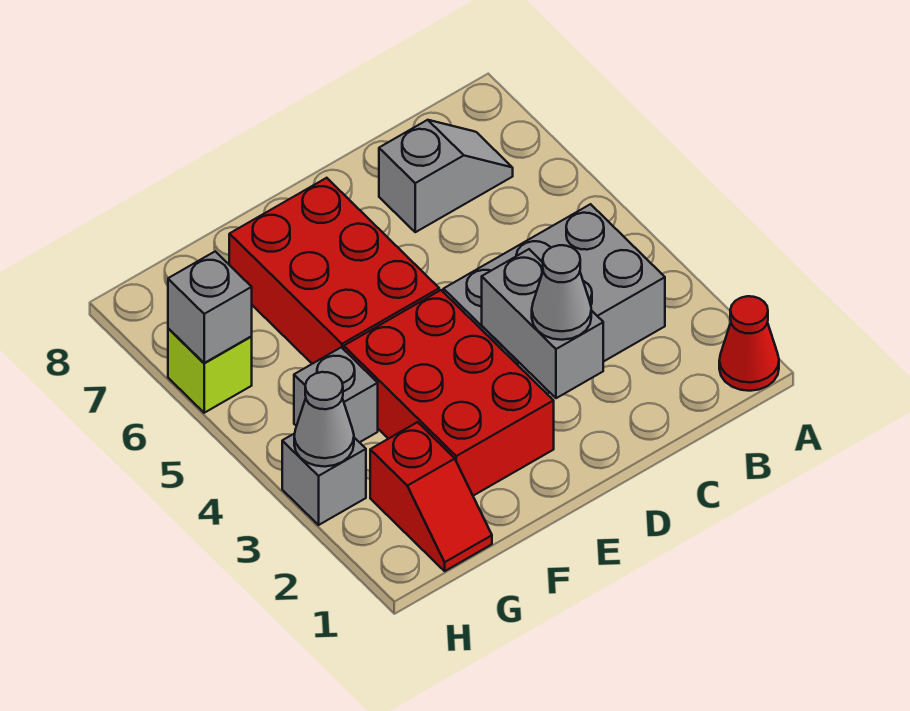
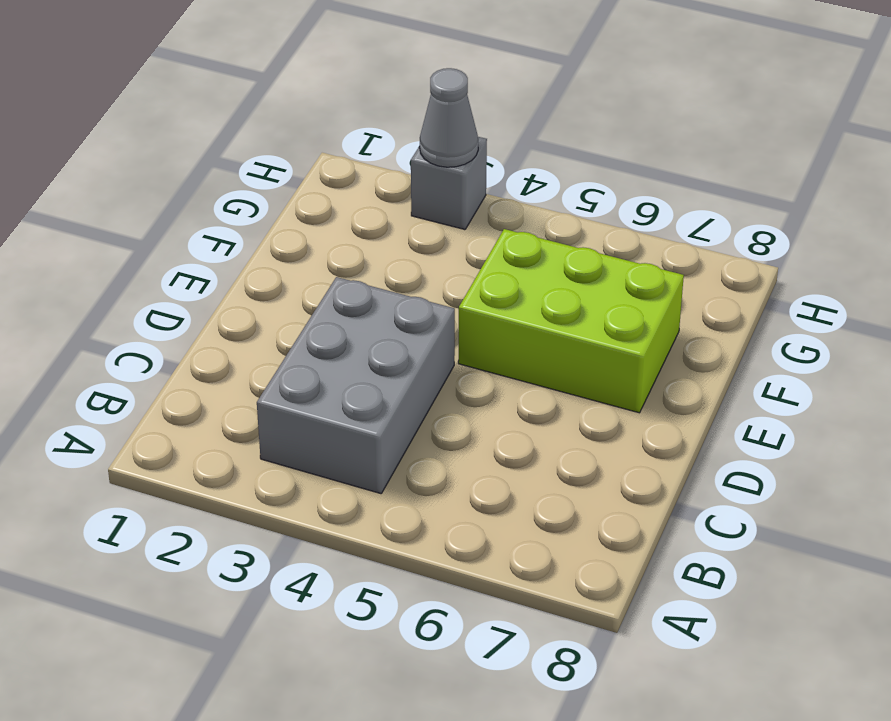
lime brick E5:F7 level 1 -> red brick E5:F7 level 1
none -> red cone A1 level 1
none -> grey slope B7:C7 level 1 top C
none -> red brick E2:F4 level 1

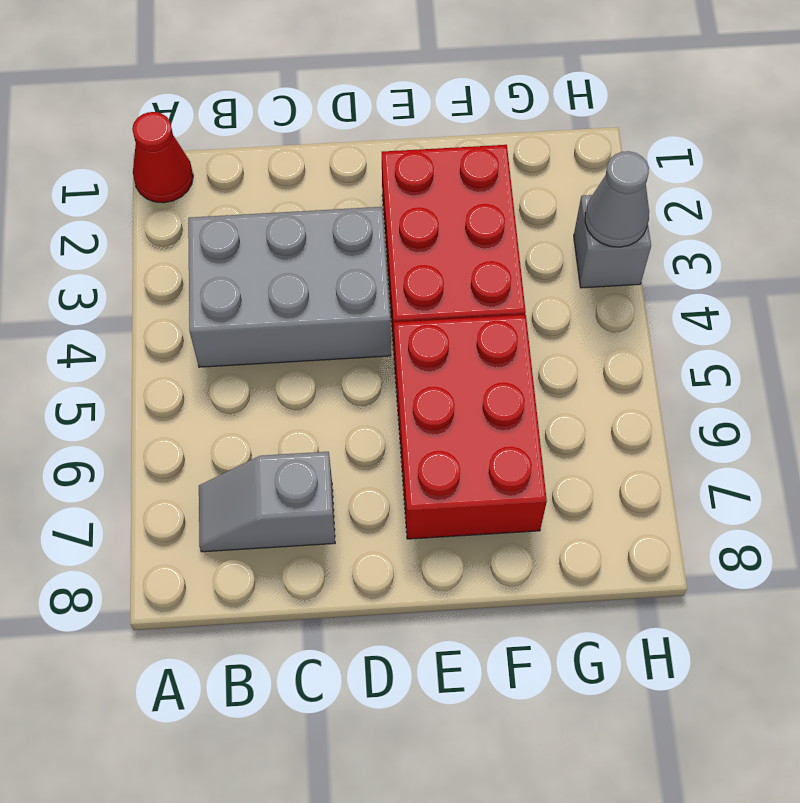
none -> red slope G1:G2 level 1 top 2
none -> grey brick G4 level 1
none -> lime brick H6 level 1

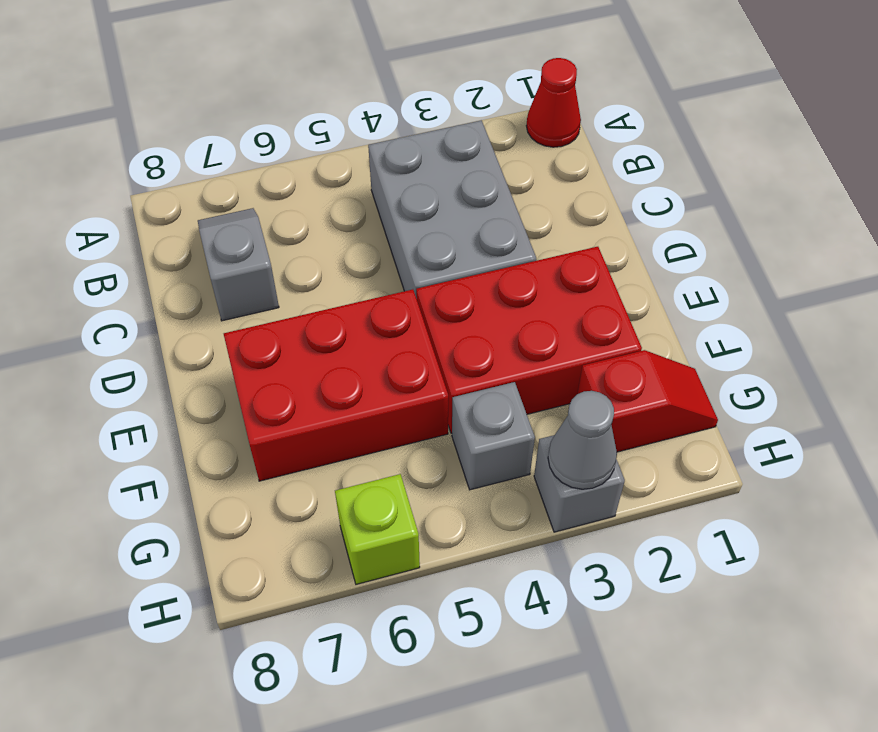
none -> grey brick D2:D3 level 2
none -> grey brick H6 level 2
none -> grey cone D2 level 3

